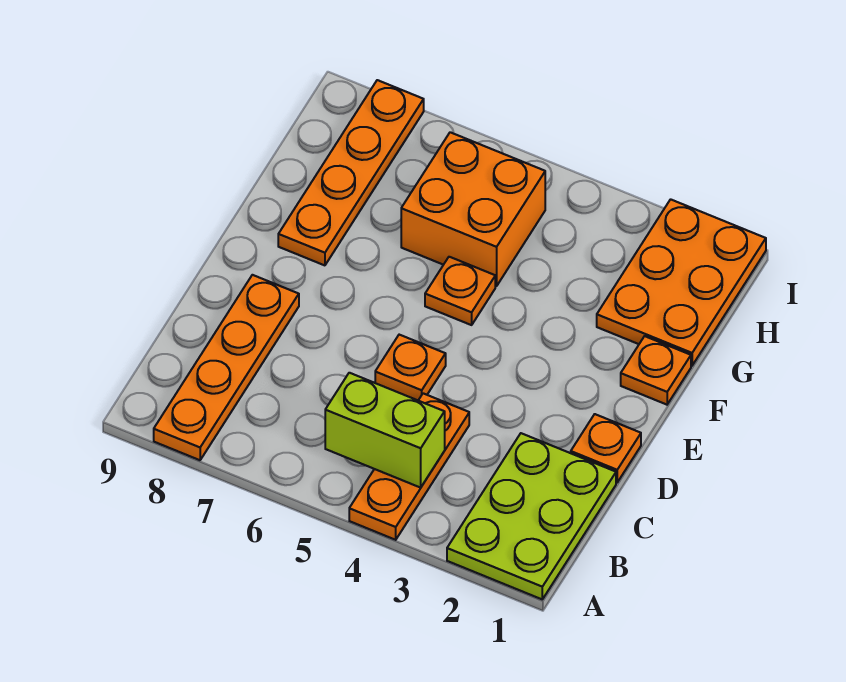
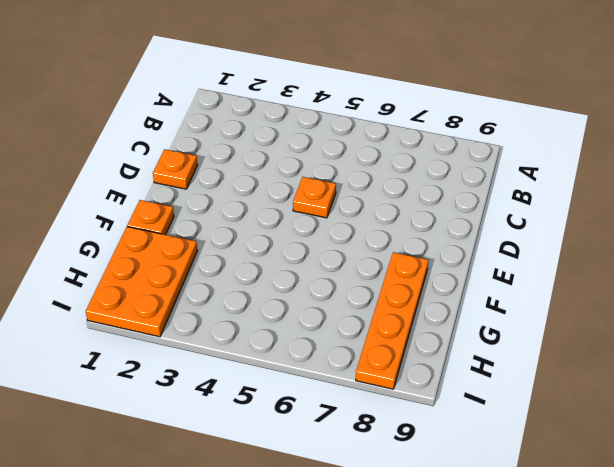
none -> lime plate A1:C2 level 1
none -> orange plate A4:C4 level 1

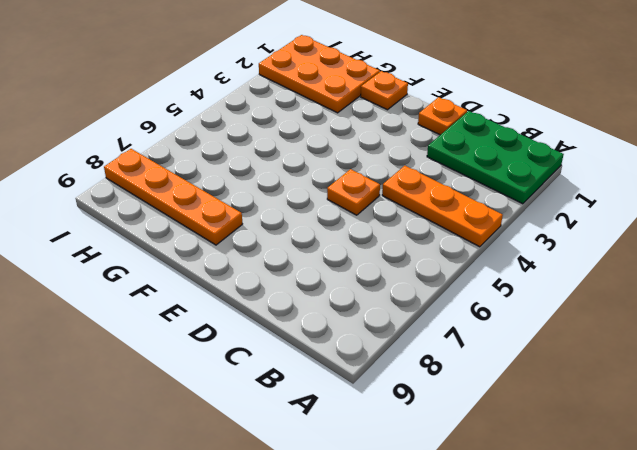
green plate A1:C2 level 1 -> lime plate A1:C2 level 1
none -> orange plate A8:D8 level 1
none -> orange plate F5 level 1

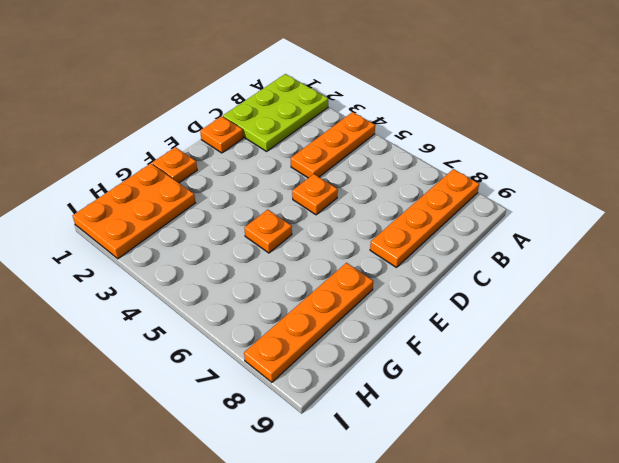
none -> orange brick G5:H6 level 1
none -> lime brick B4:B5 level 2

